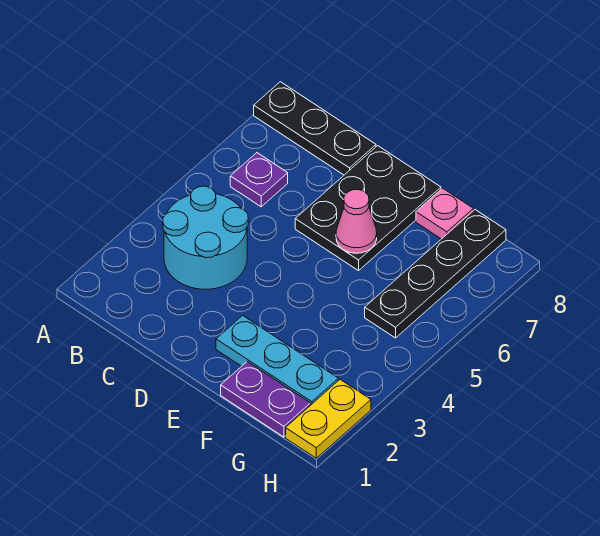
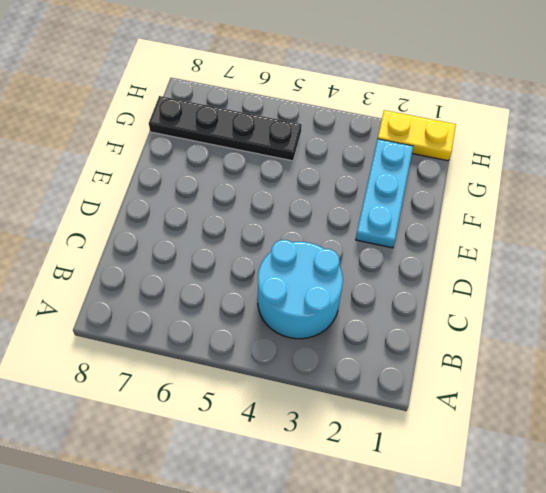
none -> black plate A8:C8 level 1
none -> purple plate B6 level 1

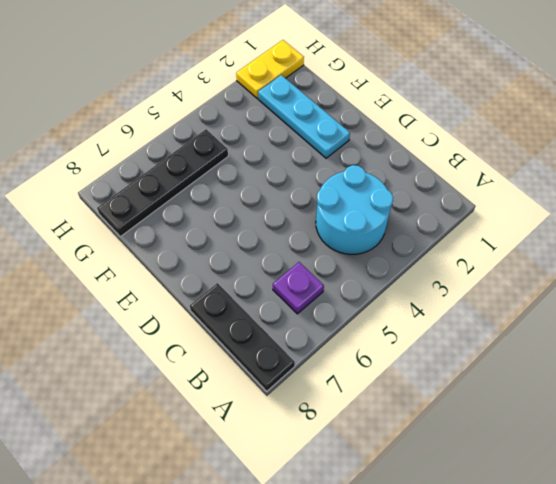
none -> black plate D6:E8 level 1
none -> purple plate F1:G1 level 1

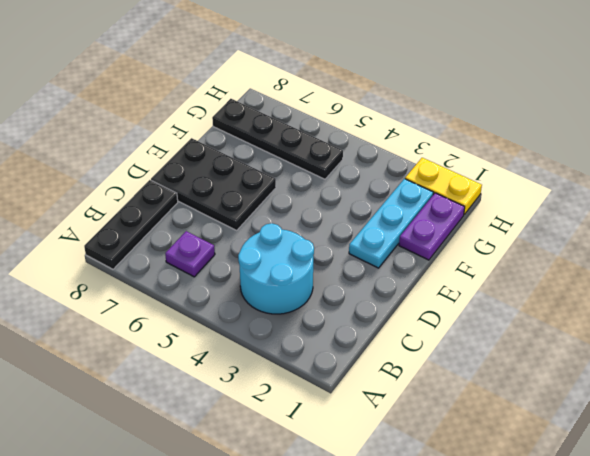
none -> pink plate F8 level 1
none -> pink cone E6 level 2

